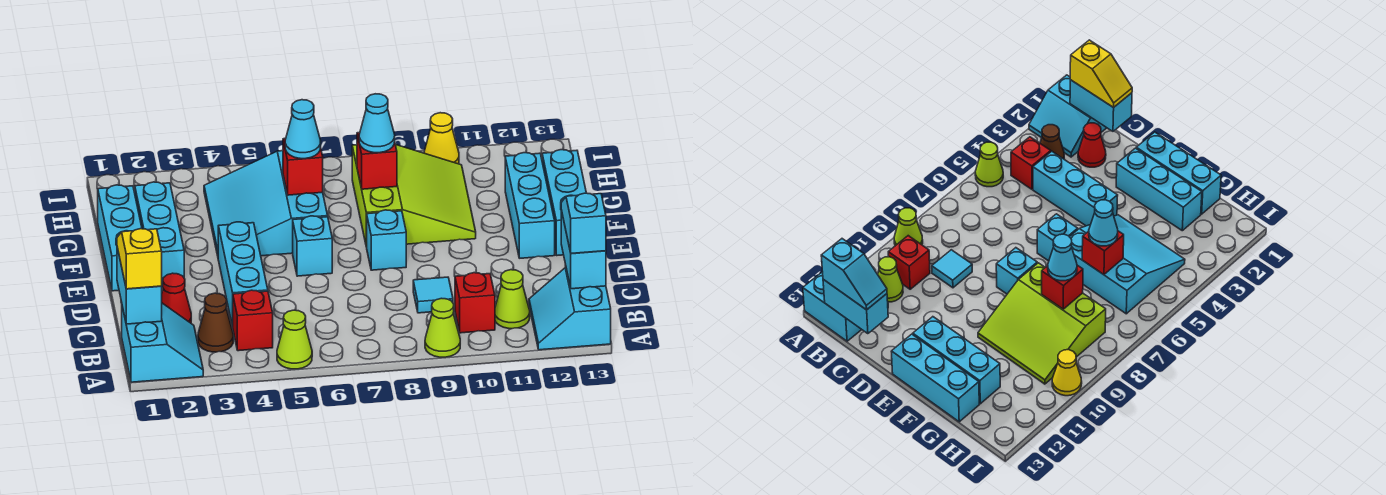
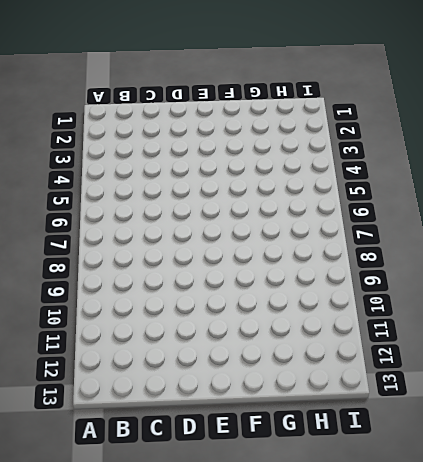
none -> cyan slope A1:B2 level 1 top 1
none -> lime cone A5 level 1
none -> lime cone A9 level 1

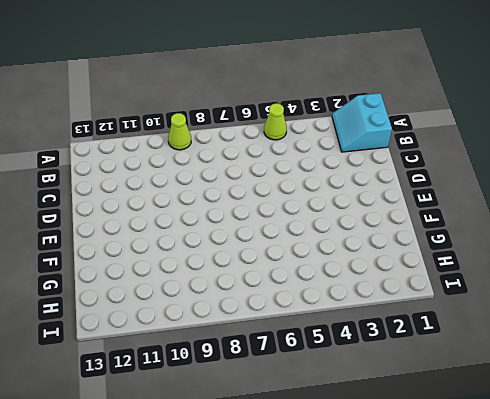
none -> cyan slope A12:B13 level 1 top 13
none -> brown cone B3 level 1
none -> red brick B4 level 1

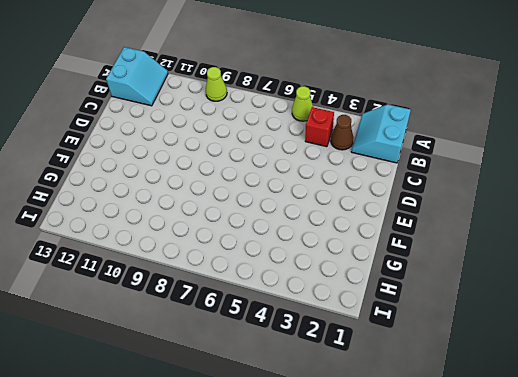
none -> red brick B10 level 1
none -> lime cone B11 level 1
none -> red cone C2 level 1

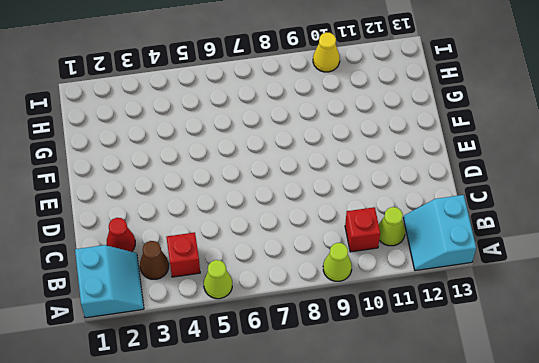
none -> cyan brick C4:E4 level 1
none -> cyan tile C9 level 1
none -> cyan brick E1:G1 level 1

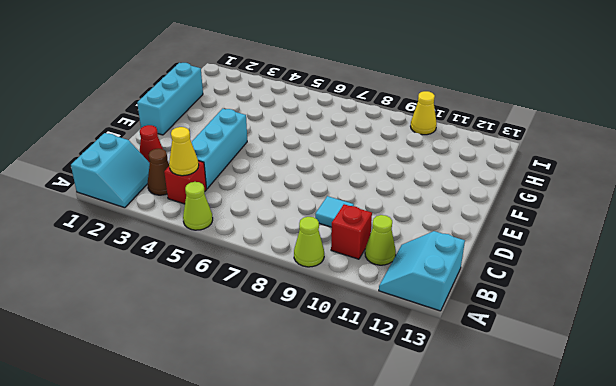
yellow cone B4 level 2 -> none
none -> cyan brick E2:G2 level 1
none -> cyan brick E6 level 1
none -> cyan brick E8 level 1

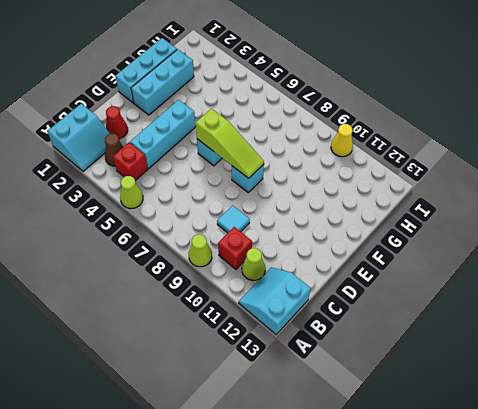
lime slope E6:E8 level 2 top 6 -> none
none -> cyan brick E12:G12 level 1
none -> cyan brick E13:G13 level 1
none -> cyan slope F4:H6 level 1 top 6

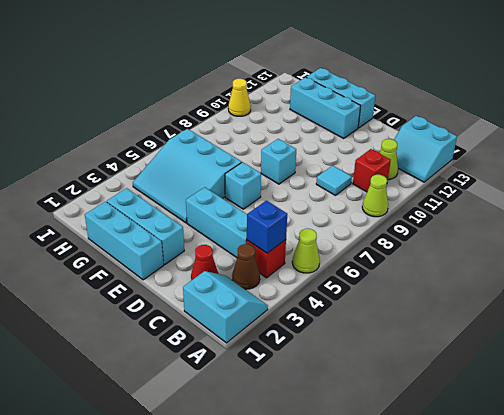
blue brick B4 level 2 -> none
none -> lime slope F8:H10 level 1 top 8
none -> cyan brick B1:C1 level 2
none -> cyan brick B13:C13 level 2

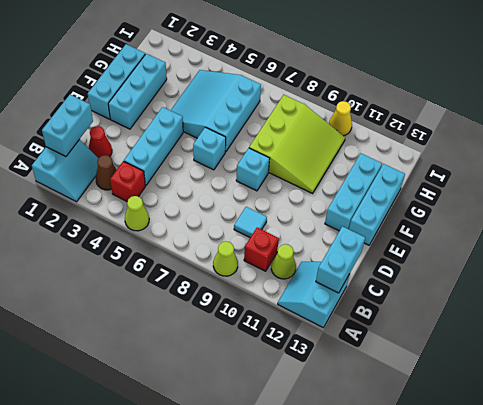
none -> red brick G6 level 2
none -> red brick G8 level 2
none -> yellow slope B1:C1 level 3 top B

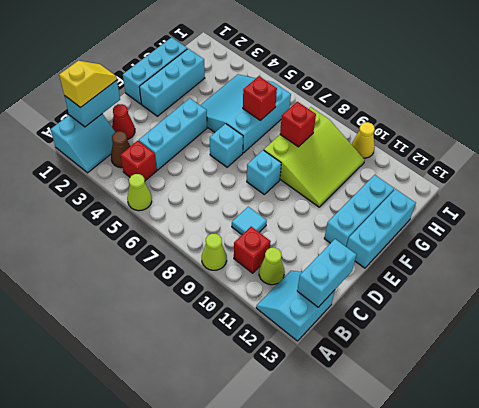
none -> cyan slope B13:C13 level 3 top B
none -> cyan cone G6 level 3
none -> cyan cone G8 level 3

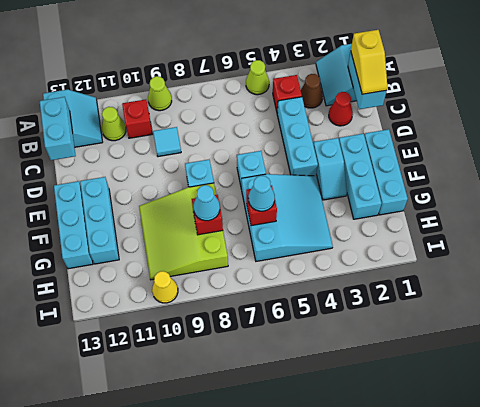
cyan slope E3:F3 level 1 top E -> cyan slope B13:C13 level 3 top B

